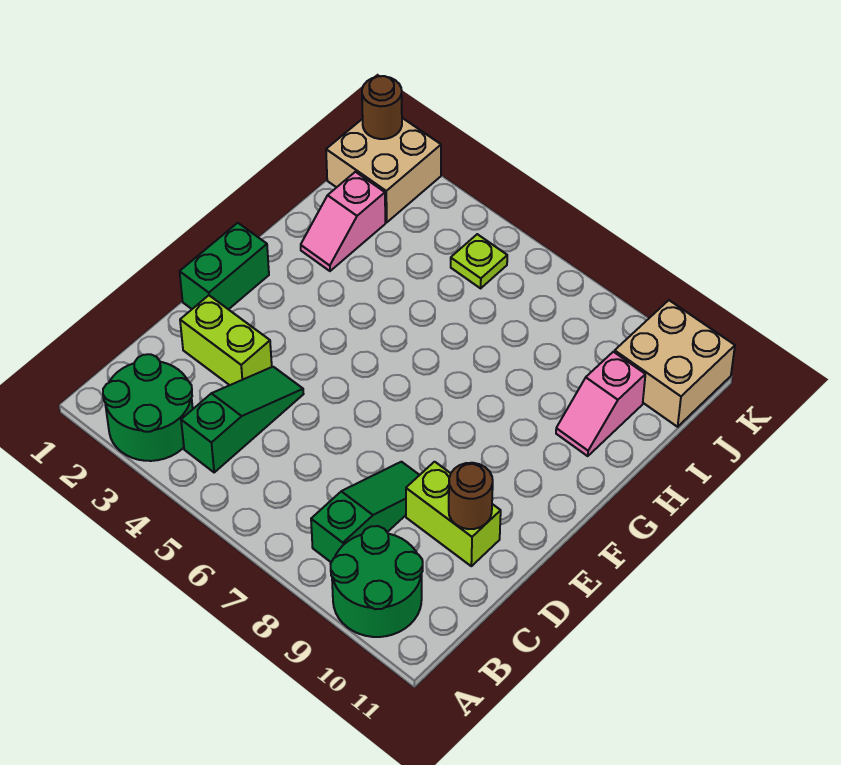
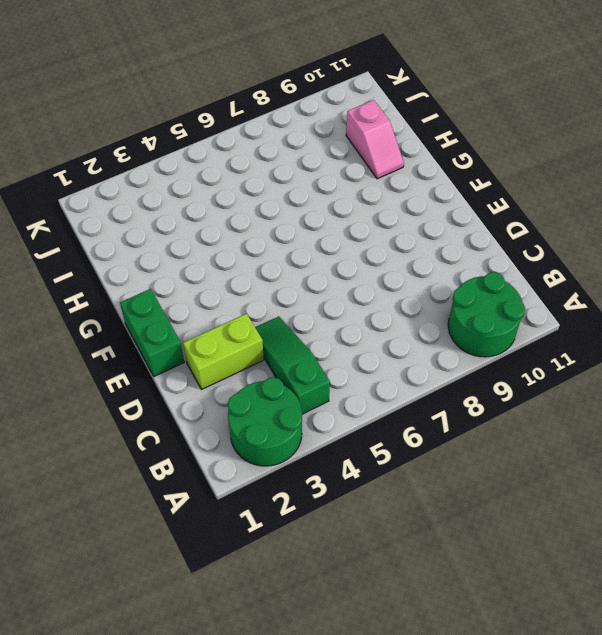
none -> green slope B8:D8 level 1 top B
none -> lime brick D9:D10 level 1
none -> pink slope H2:I2 level 1 top I

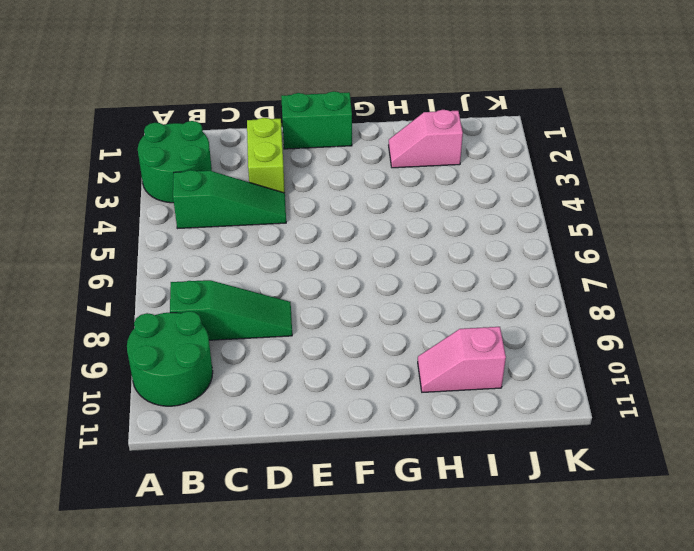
none -> lime brick D9:D10 level 1
none -> tan brick J1:K2 level 1
none -> lime plate J5 level 1

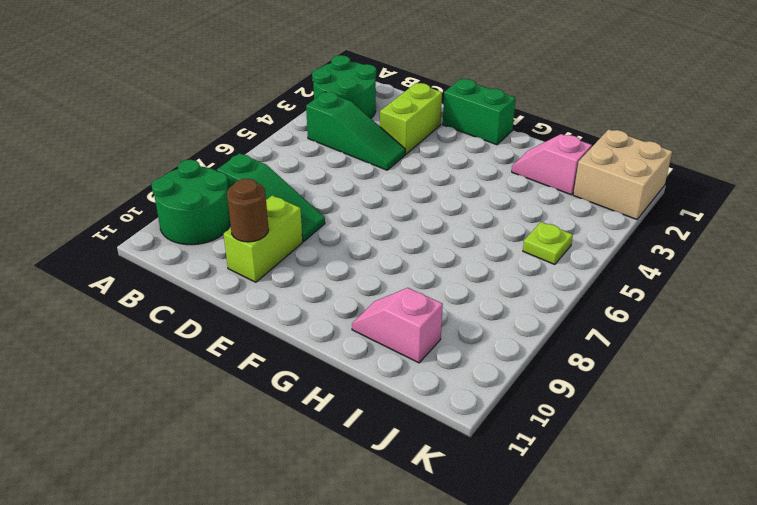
none -> tan brick J10:K11 level 1
none -> brown round brick K1 level 2

